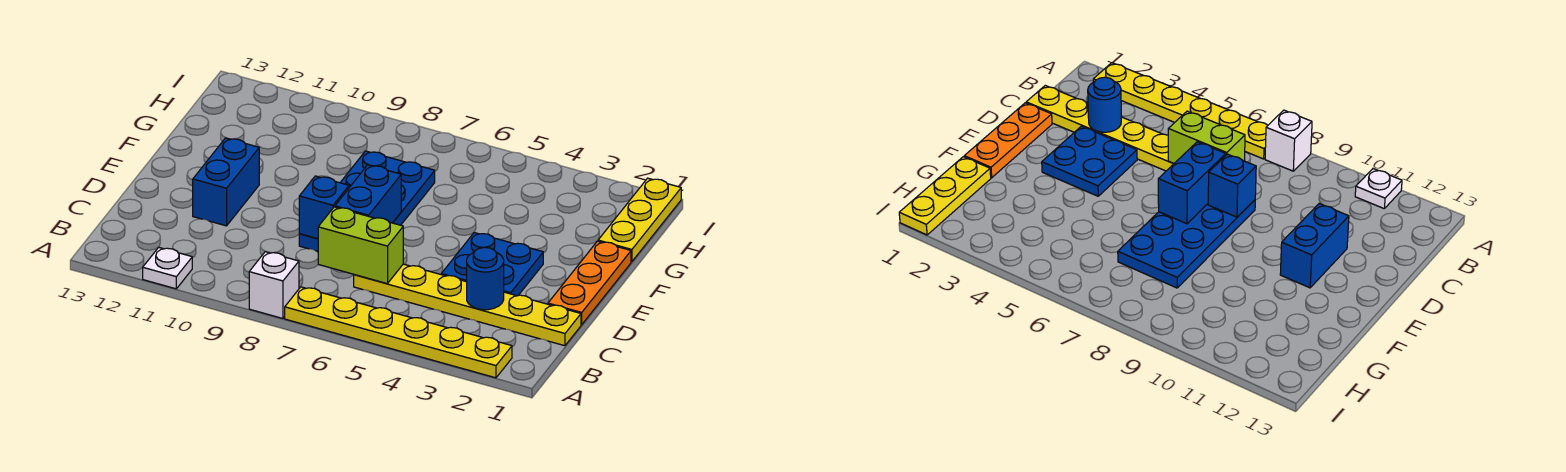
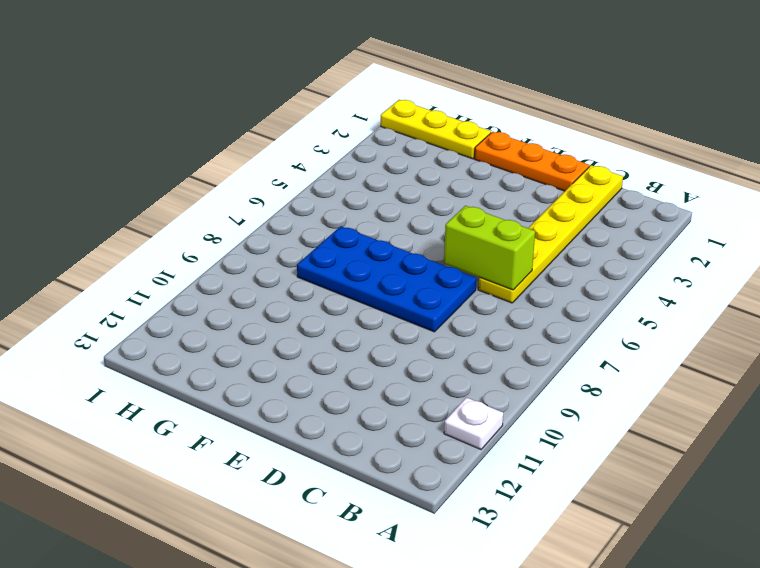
lime brick C6:D6 level 2 -> lime brick C6:C7 level 2
none -> yellow plate A2:A7 level 1
none -> white brick A8 level 1
none -> blue plate D3:E4 level 1

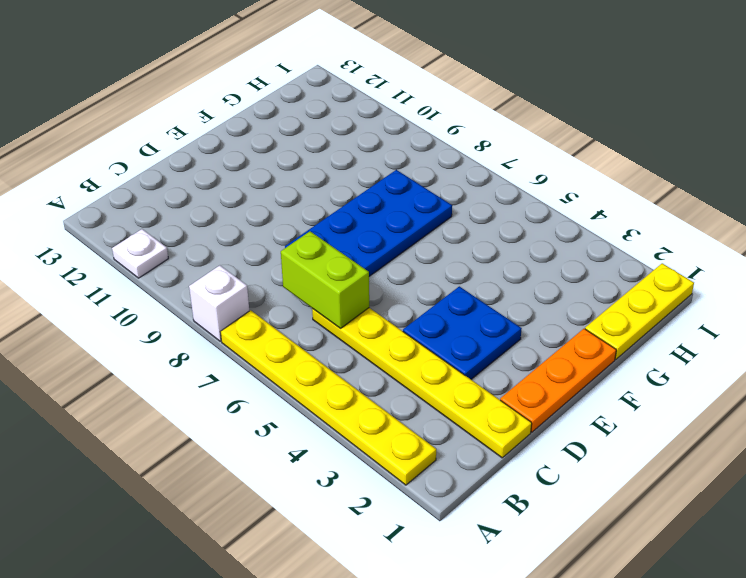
none -> blue brick D11:E11 level 1
none -> blue round brick C3 level 2
none -> blue brick D7:E7 level 2

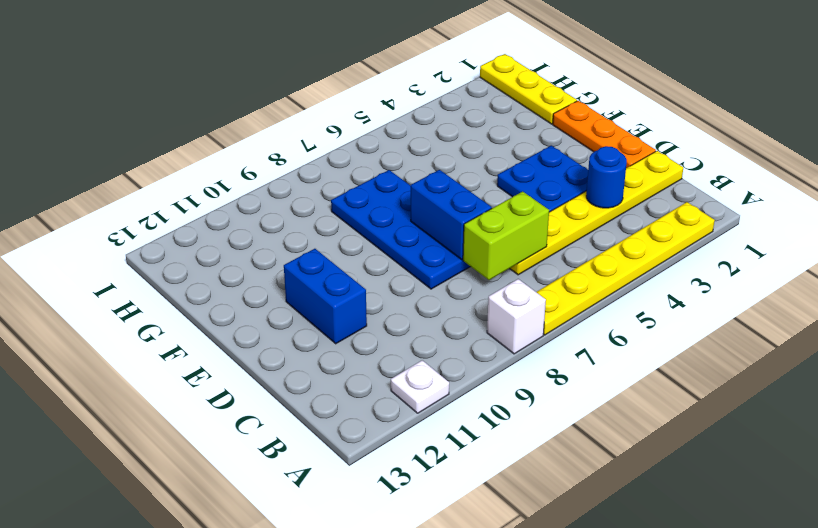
none -> blue brick D8 level 2

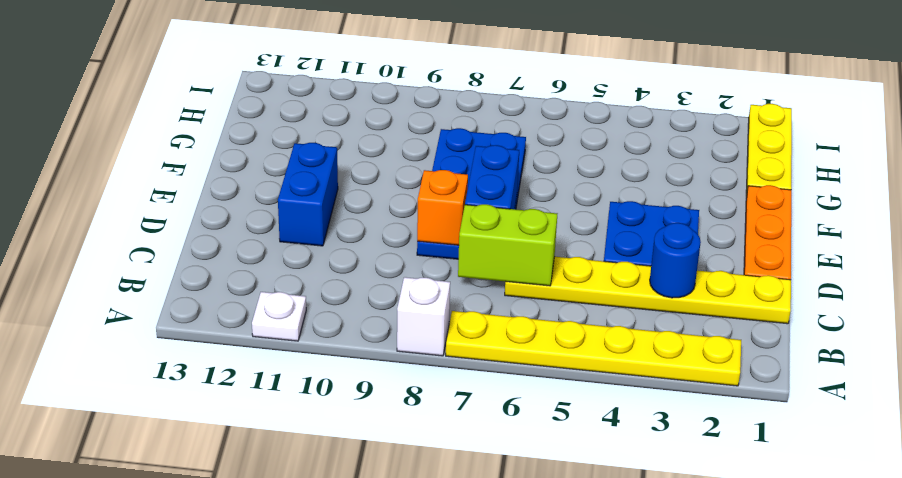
orange brick D8 level 2 -> blue brick D8 level 2

